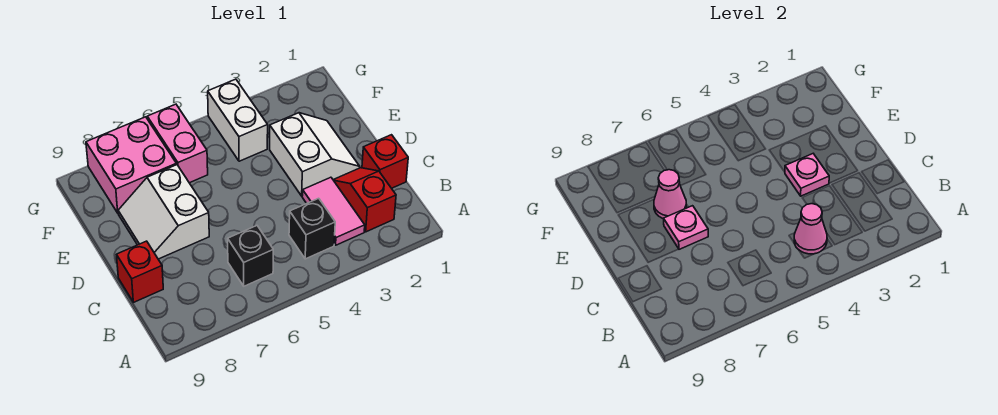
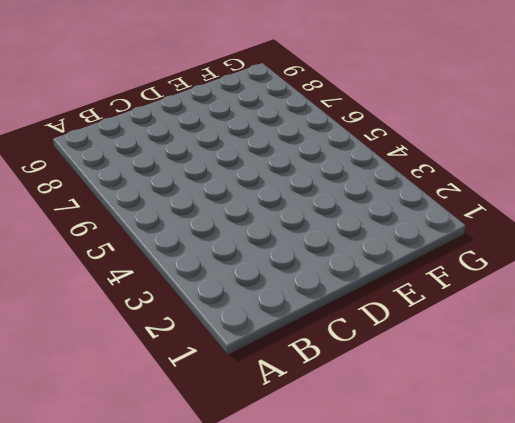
none -> red slope B2:C2 level 1 top B
none -> pink tile B3:C3 level 1
none -> black brick B4 level 1

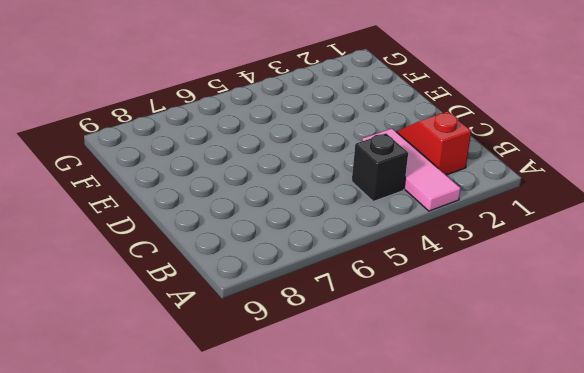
pink tile A3:C3 level 1 -> pink tile B3:C3 level 1
none -> black brick B6 level 1
none -> red brick C1 level 1
none -> red brick C9 level 1

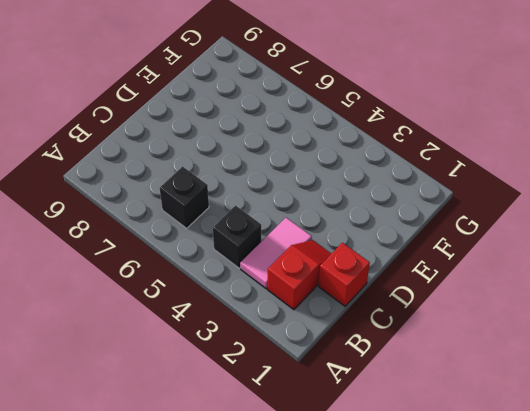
none -> red brick C9 level 1
none -> white slope D2:E3 level 1 top 3
none -> white slope D7:E8 level 1 top 7

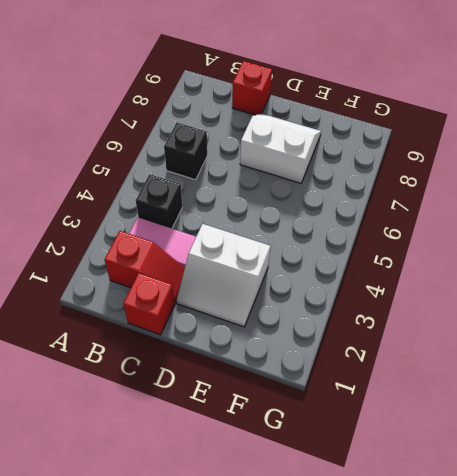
none -> white brick F4:G4 level 1
none -> pink brick F6:G6 level 1
none -> pink brick F7:G8 level 1

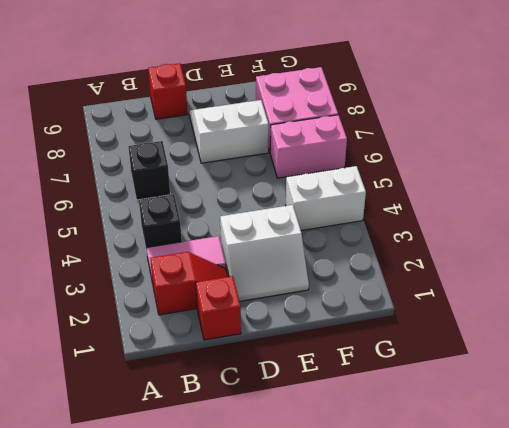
none -> pink cone B4 level 2
none -> pink plate D3 level 2
none -> pink plate D7 level 2

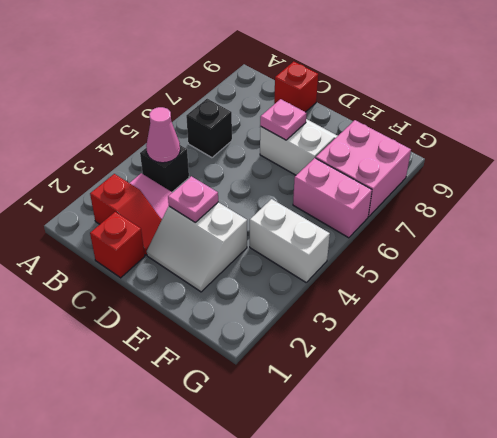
none -> pink cone E7 level 2

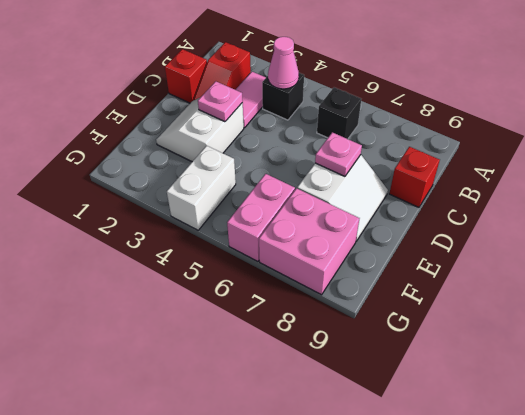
none -> pink cone E7 level 2

